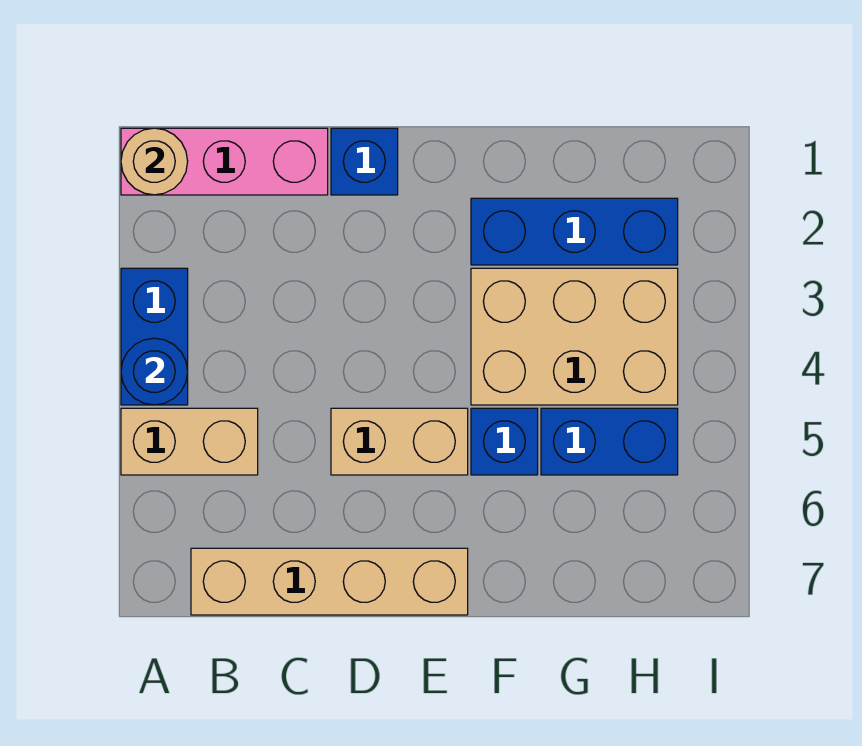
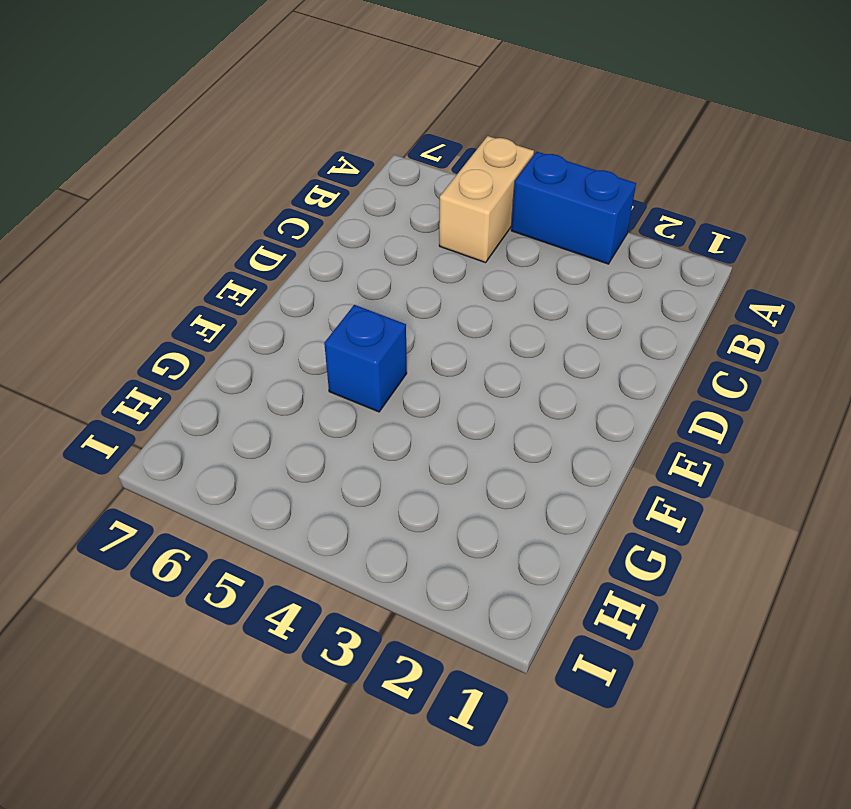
none -> pink brick A1:C1 level 1
none -> tan brick B7:E7 level 1
none -> blue brick D1 level 1

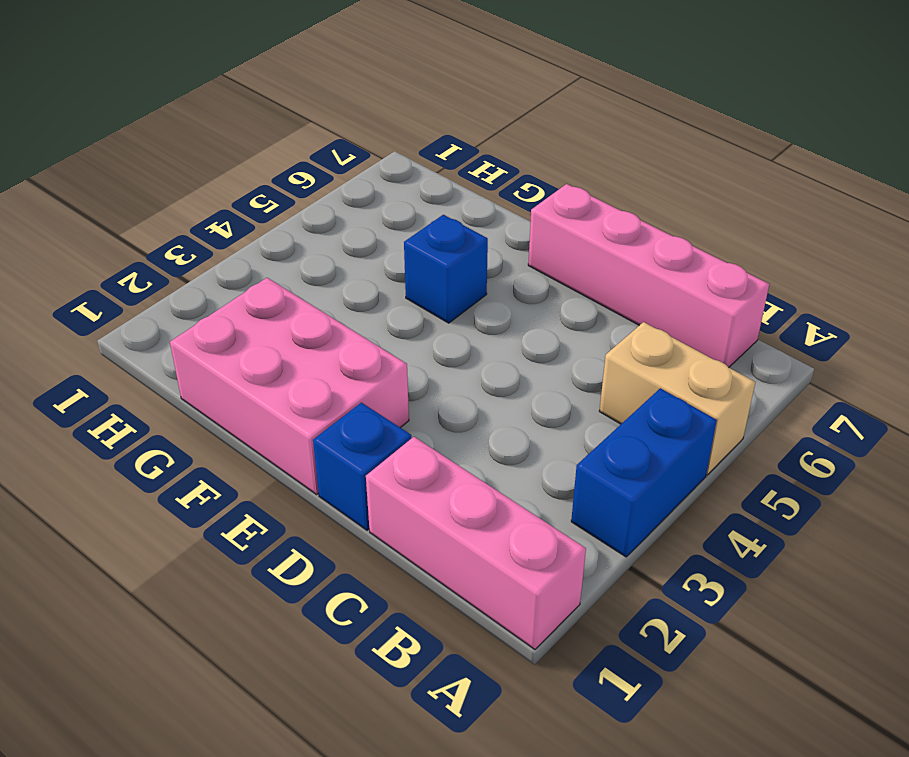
pink brick B7:E7 level 1 -> tan brick B7:E7 level 1
pink brick E1:G2 level 1 -> blue brick F2:H2 level 1
none -> tan brick D5:E5 level 1
none -> tan brick F3:H4 level 1
none -> blue brick G5:H5 level 1

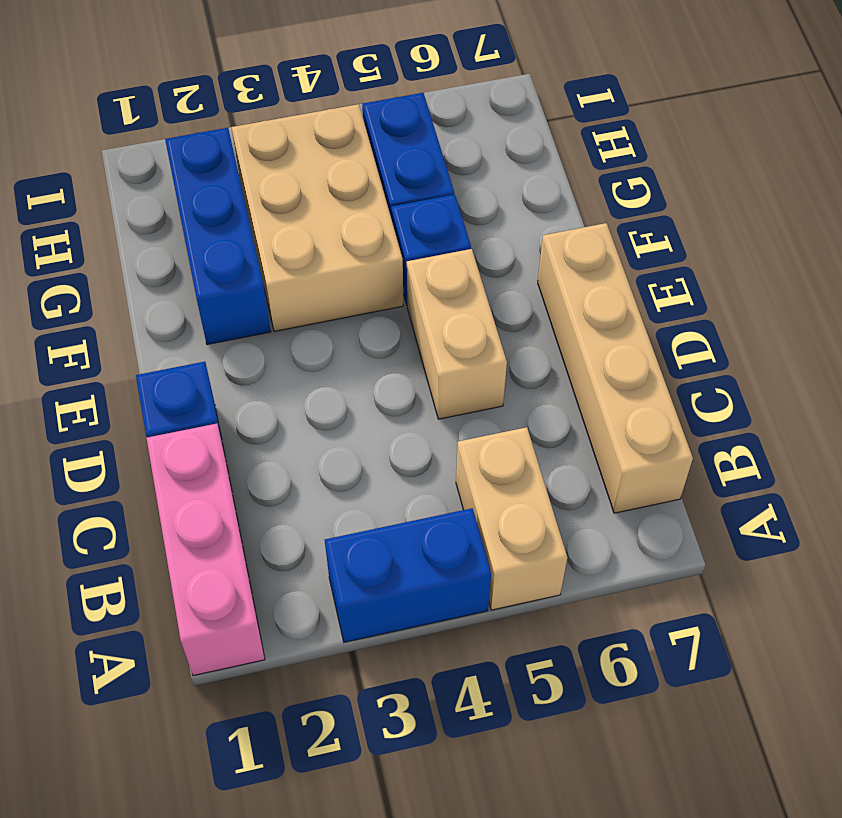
none -> tan round brick A1 level 2
none -> blue round brick A4 level 2

